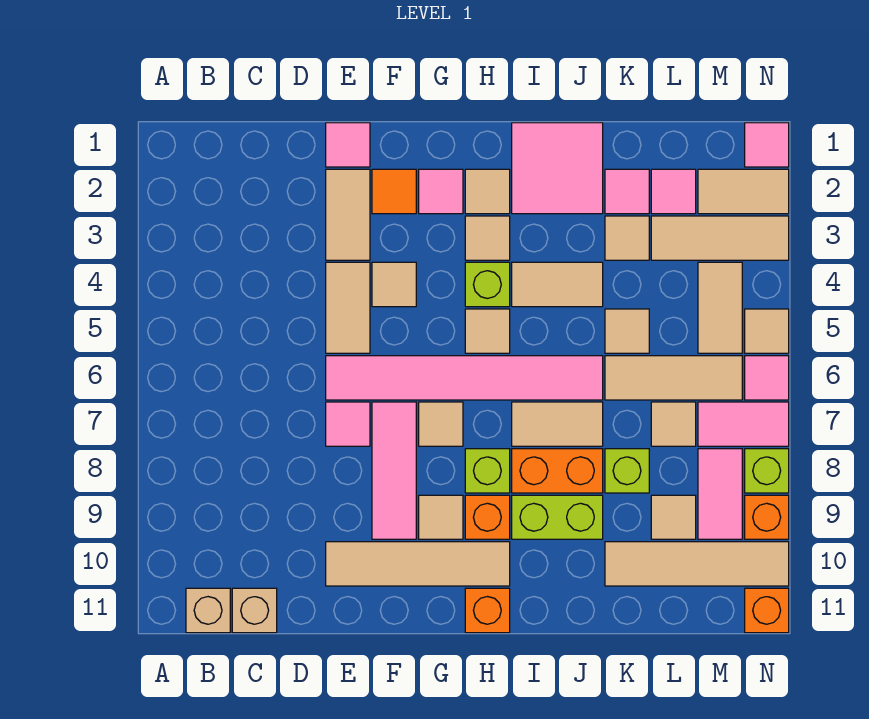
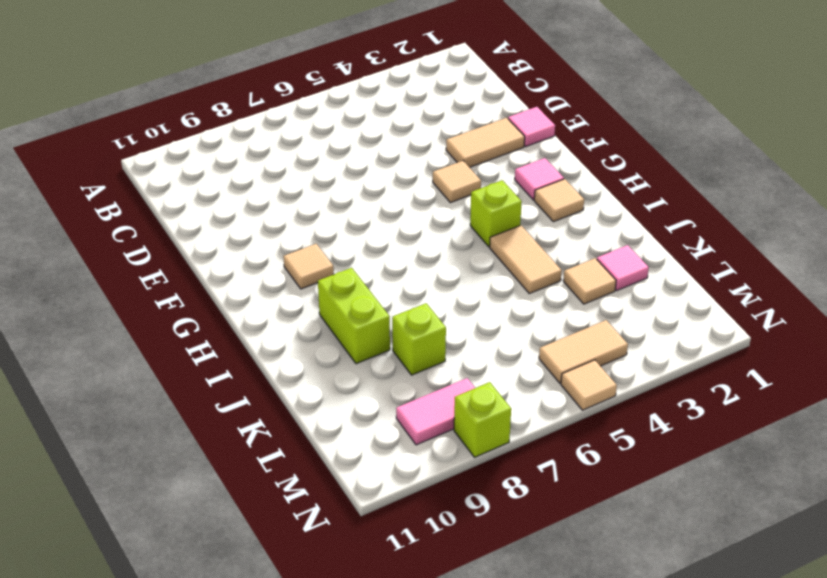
none -> tan brick B11 level 1
none -> tan brick C11 level 1
none -> tan tile E4:E5 level 1
none -> pink tile E6:J6 level 1

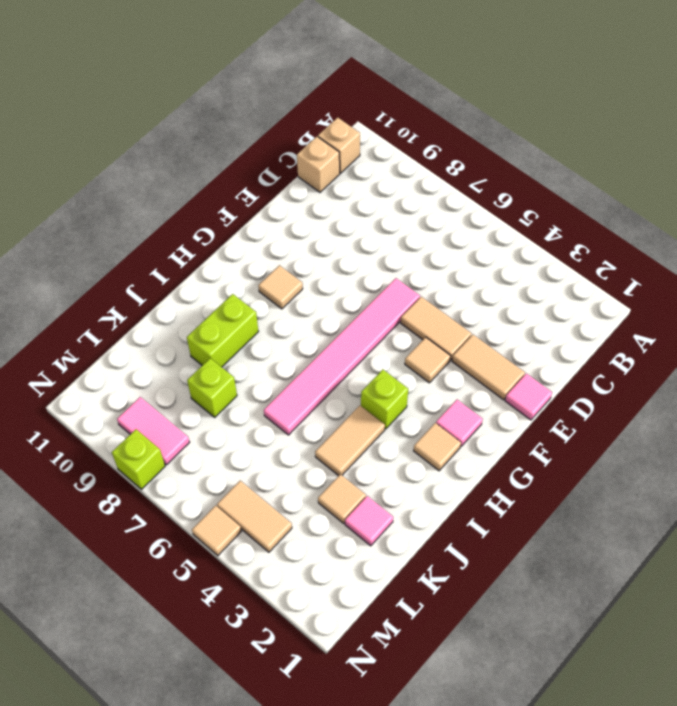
none -> pink tile E7 level 1
none -> tan tile E10:H10 level 1
none -> orange tile F2 level 1
none -> pink tile F7:F9 level 1

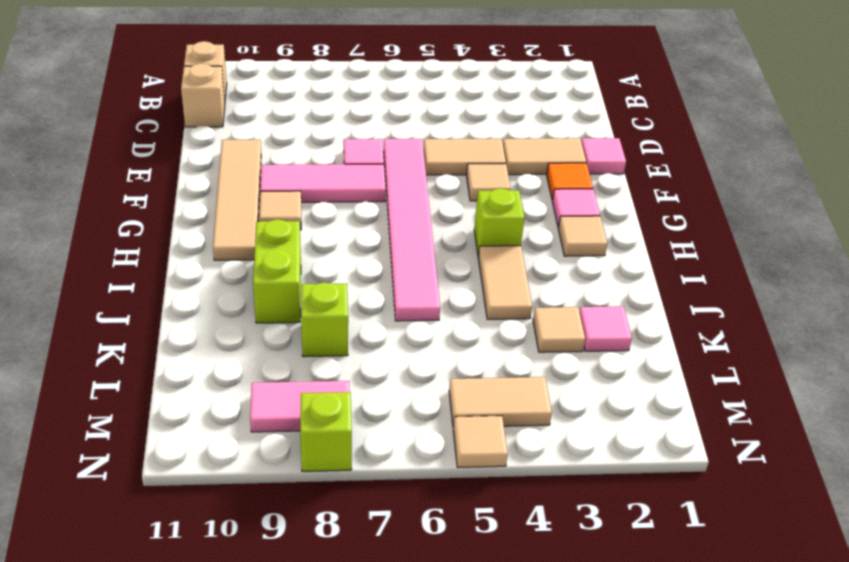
none -> tan tile G7 level 1
none -> tan tile H3 level 1
none -> tan tile H5 level 1
none -> lime brick H8 level 1

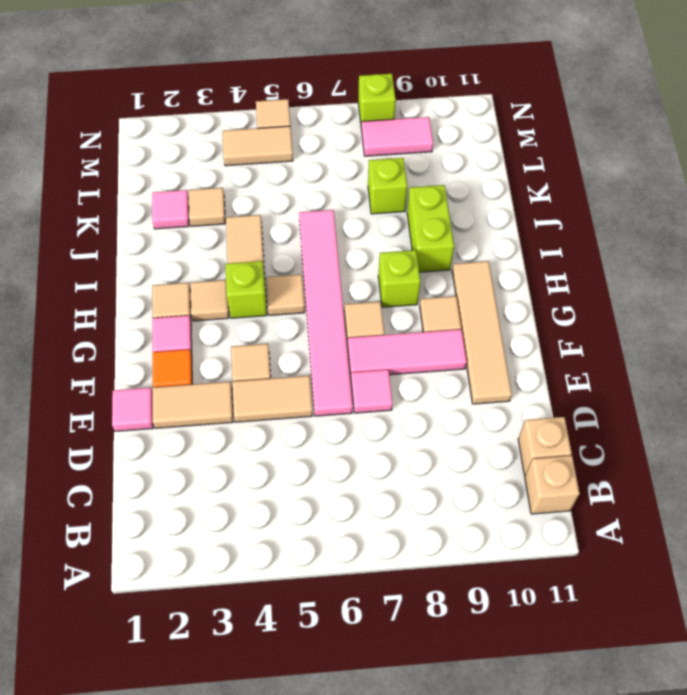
none -> orange brick H9 level 1
none -> orange brick H11 level 1
none -> pink tile I1:J2 level 1
none -> tan tile I7:J7 level 1

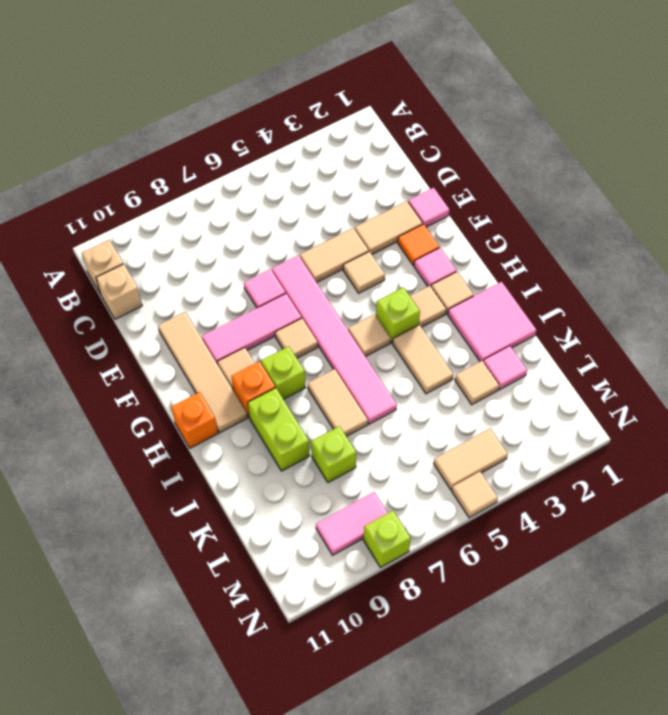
none -> orange brick I8:J8 level 1
none -> tan tile K5 level 1
none -> tan tile K6:M6 level 1
none -> tan tile K10:N10 level 1

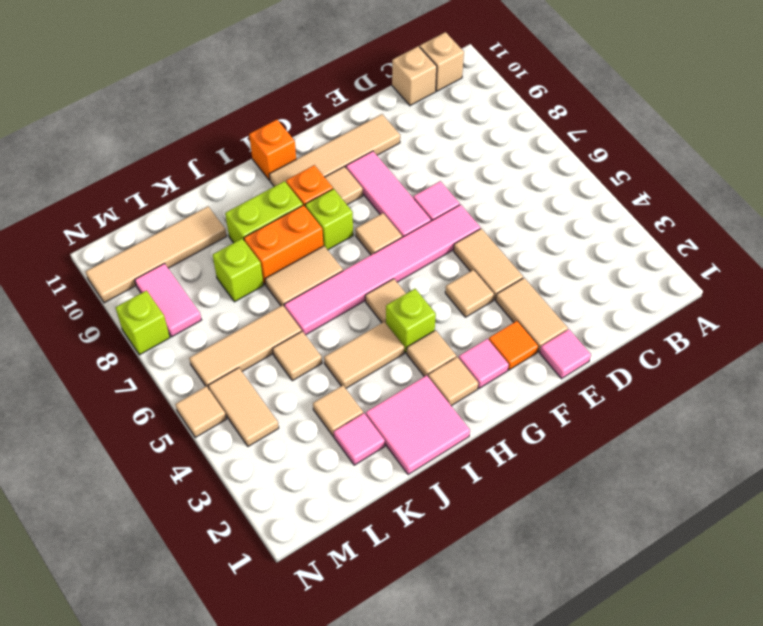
none -> pink tile L2 level 1
none -> tan tile L3:N3 level 1
none -> tan tile L7 level 1
none -> tan tile L9 level 1

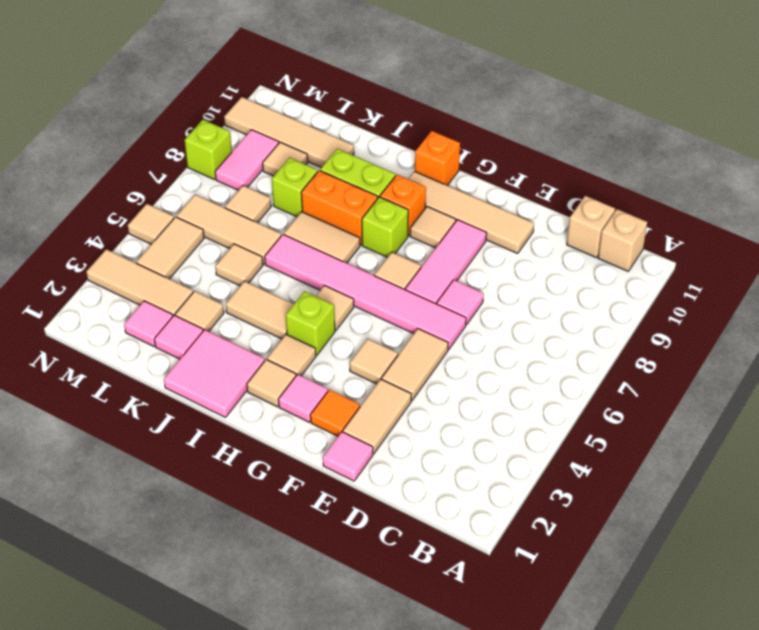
none -> tan tile M2:N2 level 1
none -> pink tile M7:N7 level 1
none -> pink tile N1 level 1
none -> pink tile N6 level 1

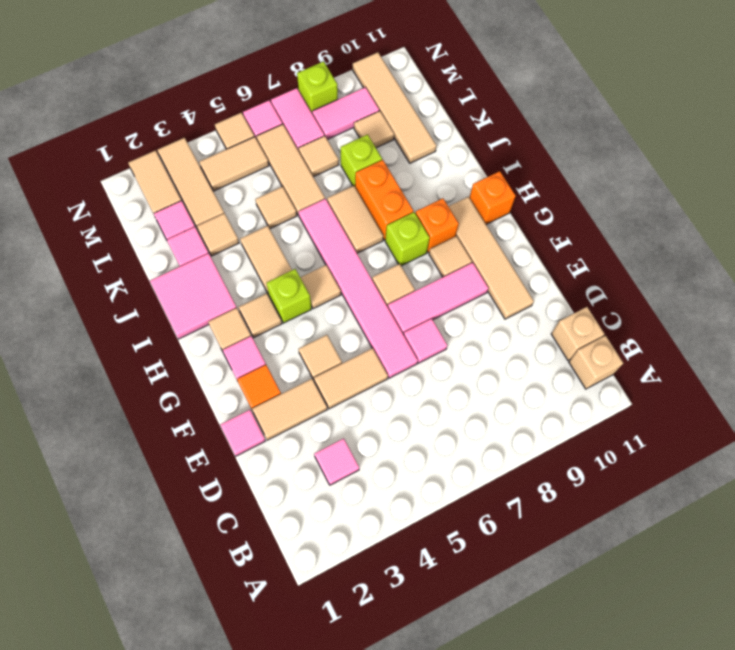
pink tile C3 level 1 -> pink tile N1 level 1
none -> lime brick I9:J9 level 1
none -> orange brick N9 level 1
none -> orange brick N11 level 1

